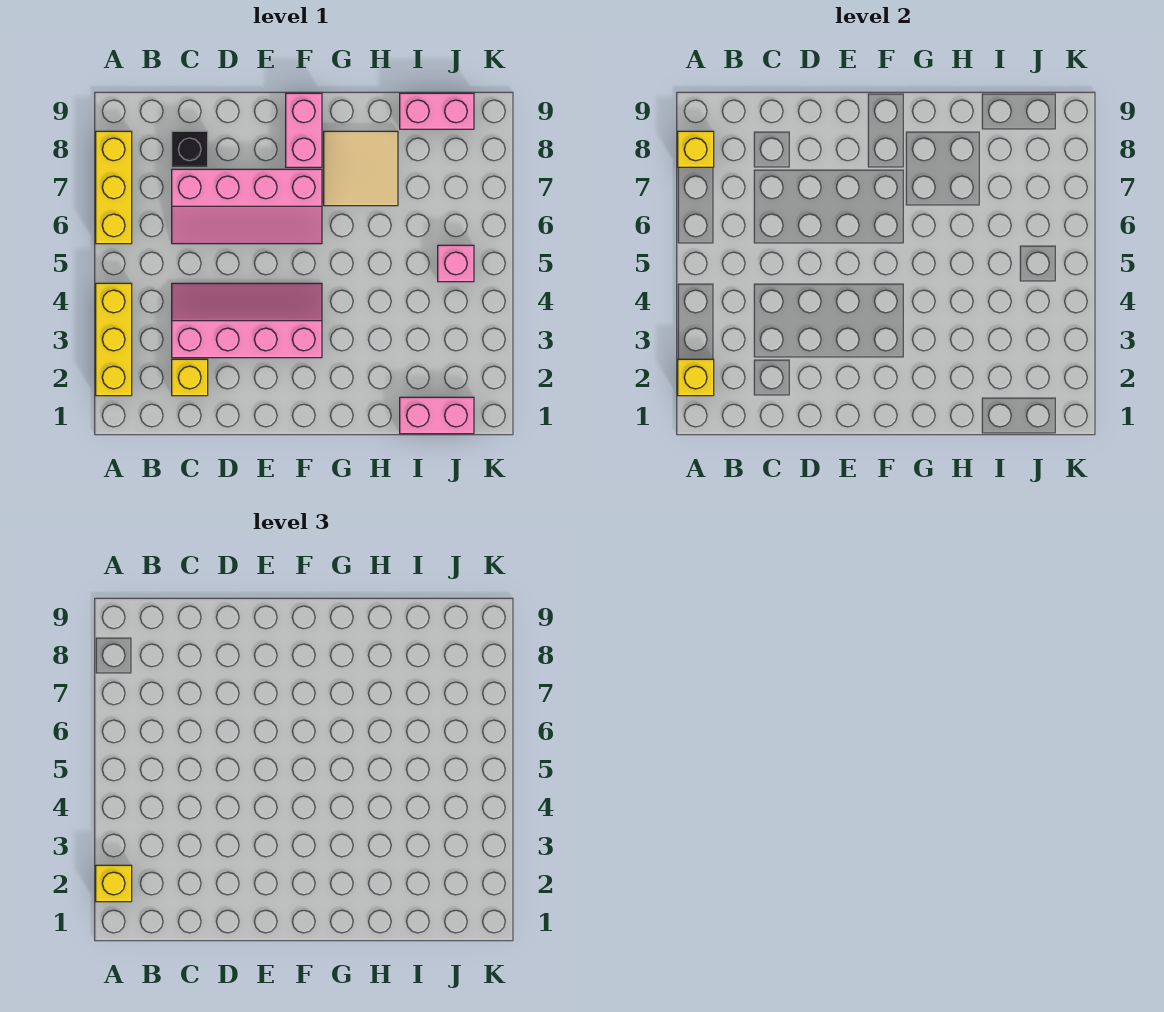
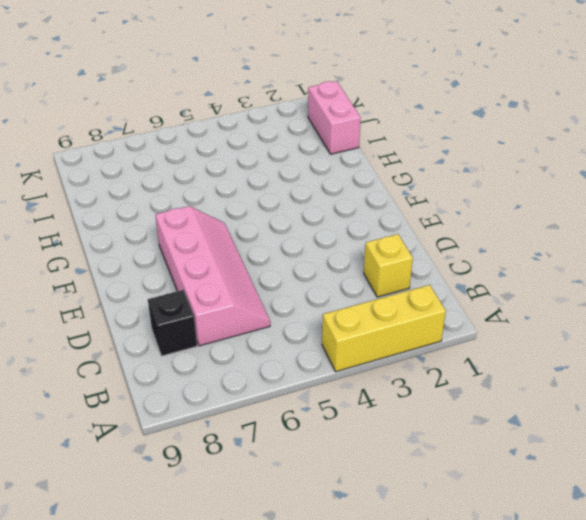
none -> yellow brick A6:A8 level 1
none -> pink slope C3:F4 level 1 top 3
none -> pink brick F8:F9 level 1

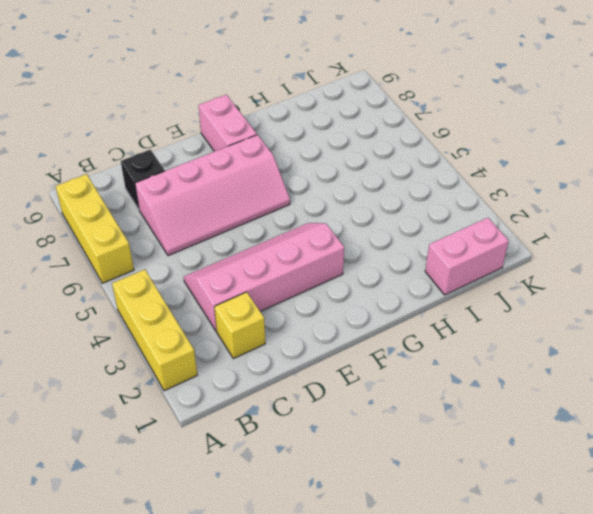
none -> tan tile G7:H8 level 1
none -> pink brick I9:J9 level 1
none -> pink brick J5 level 1

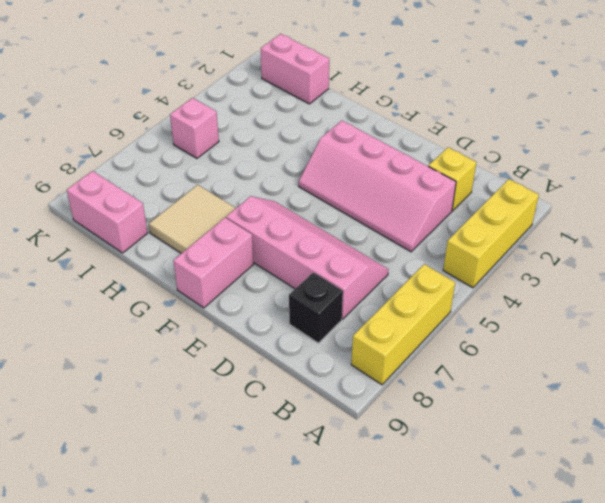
none -> yellow brick A2 level 2
none -> yellow brick A8 level 2
none -> yellow brick A2 level 3

